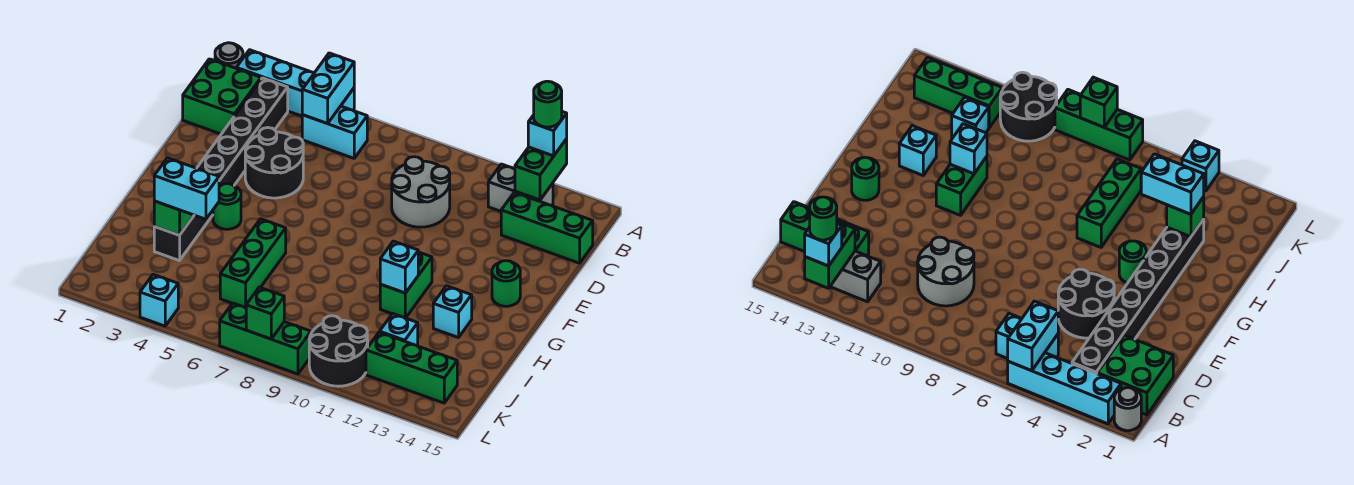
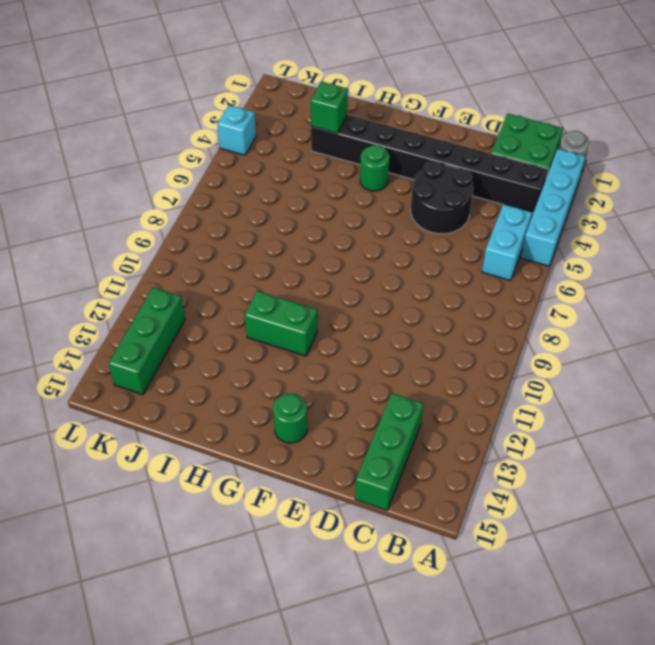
none -> grey brick B12:B13 level 1
none -> grey round brick C9:D10 level 1
none -> green brick H6:J6 level 1

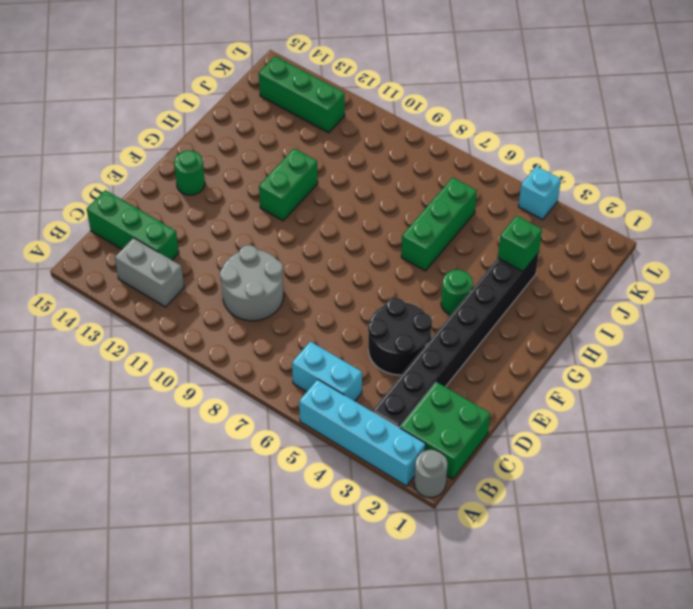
none -> cyan brick H13 level 1
none -> cyan brick J12 level 1
none -> black round brick K10:L11 level 1

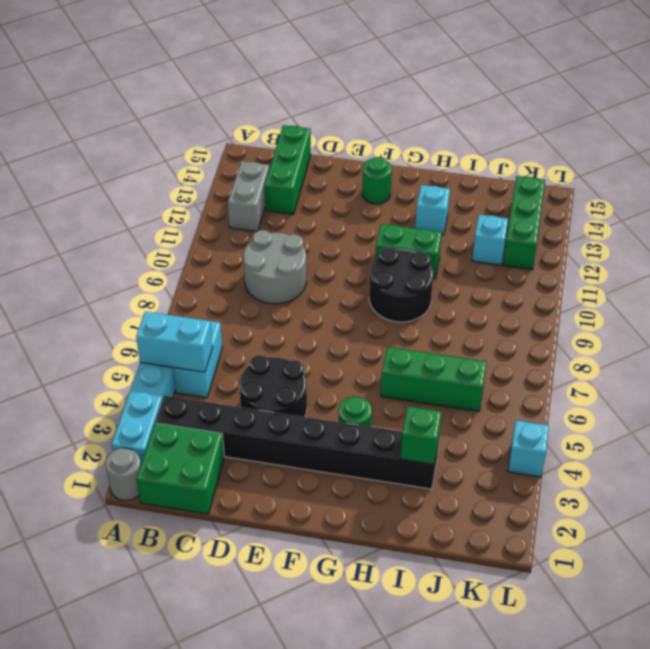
black round brick G9:H10 level 1 -> black round brick K10:L11 level 1
none -> green brick L7:L9 level 1
none -> green brick A13:B13 level 2
none -> cyan brick H11 level 2

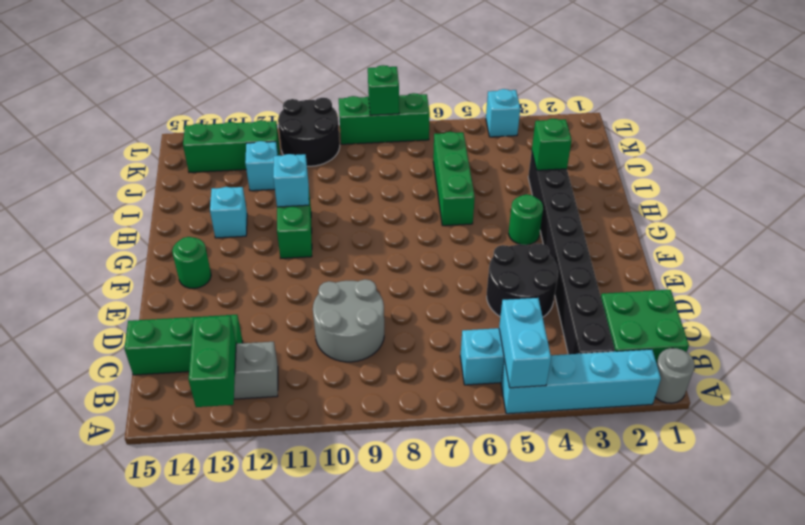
none -> cyan brick A13 level 3
none -> cyan brick I3:I4 level 3
none -> green round brick A13 level 4

